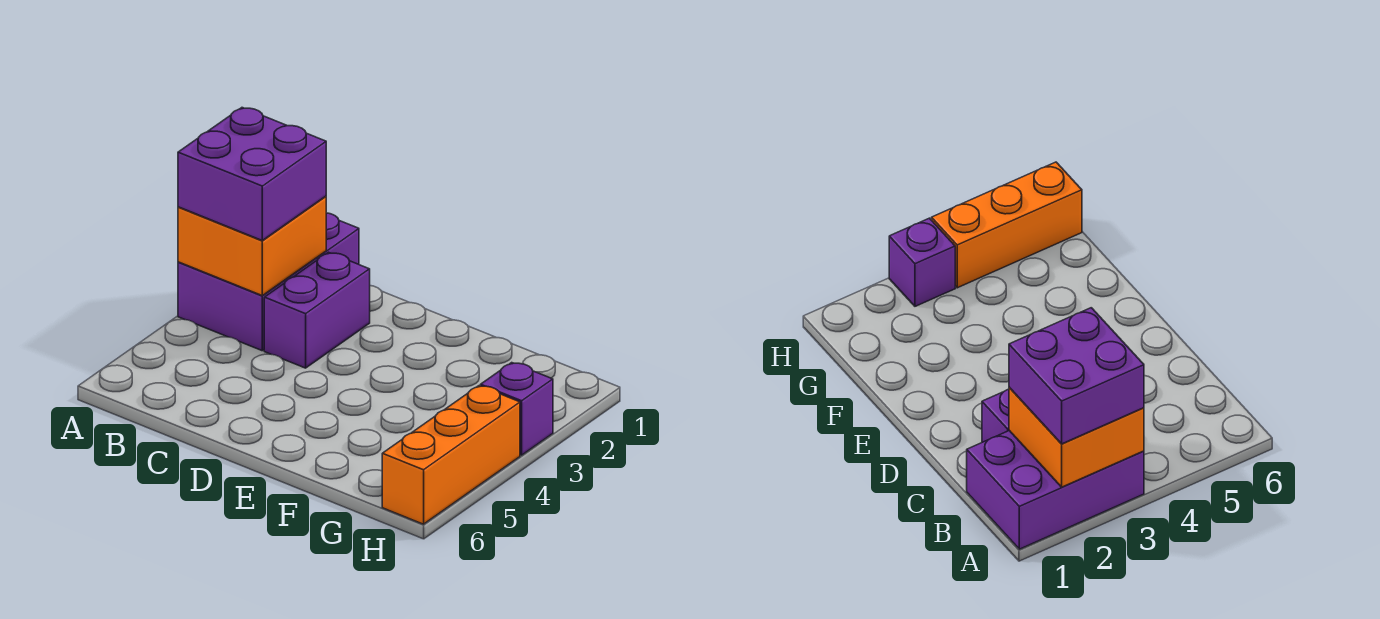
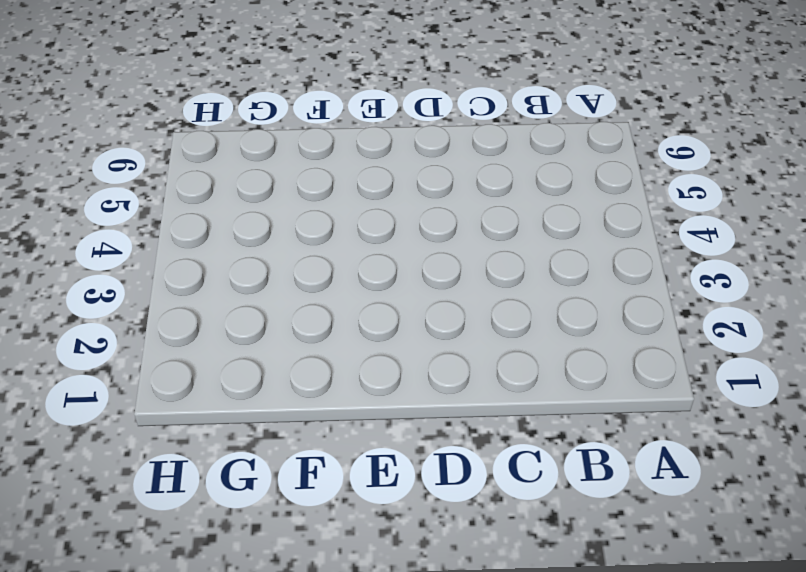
none -> purple brick A1:B3 level 1
none -> purple brick C2:C3 level 1

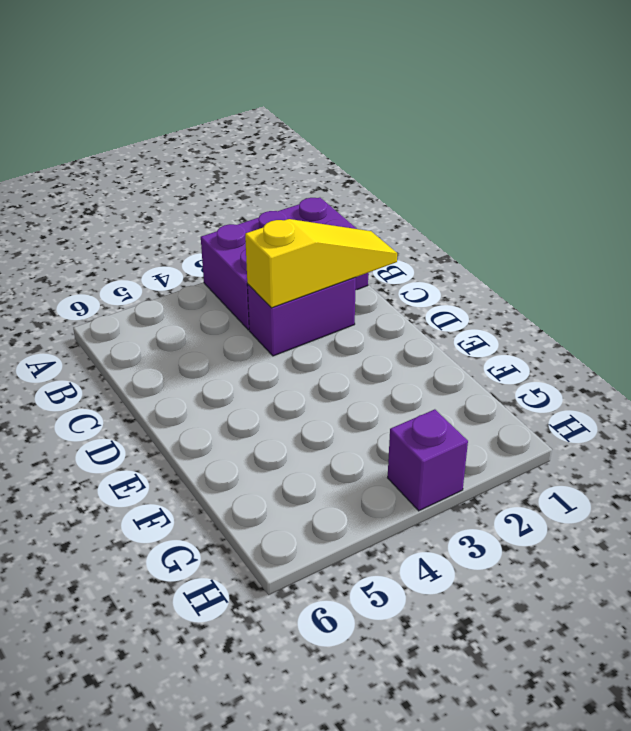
yellow slope C1:C3 level 2 top 3 -> none
none -> orange brick H4:H6 level 1
none -> orange brick A2:B3 level 2

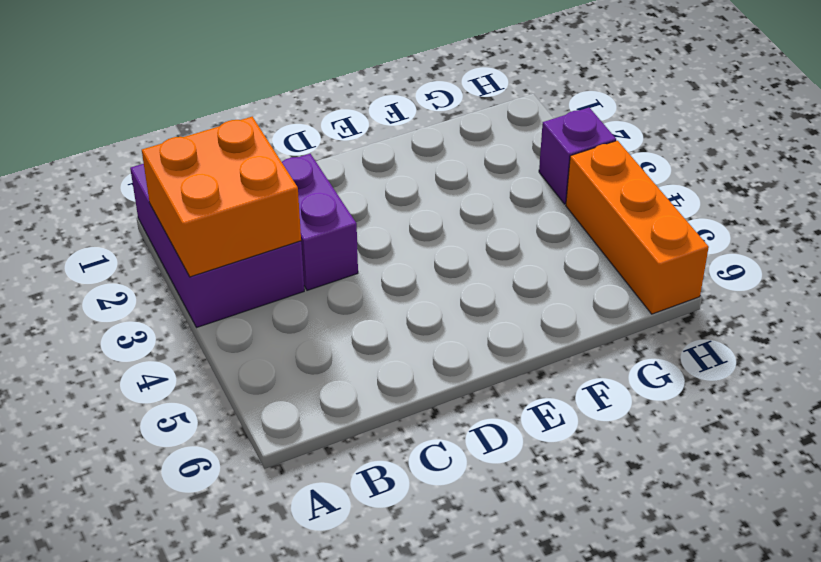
none -> purple brick A2:B3 level 3

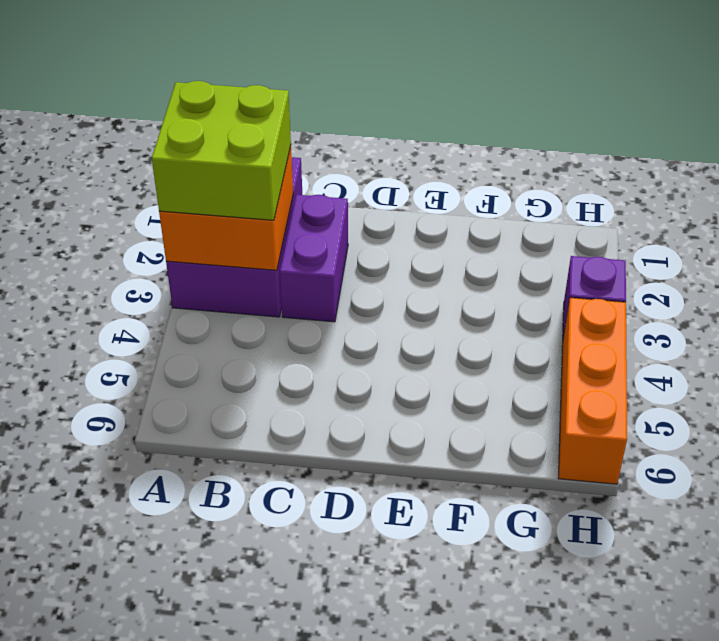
lime brick A2:B3 level 3 -> purple brick A2:B3 level 3

